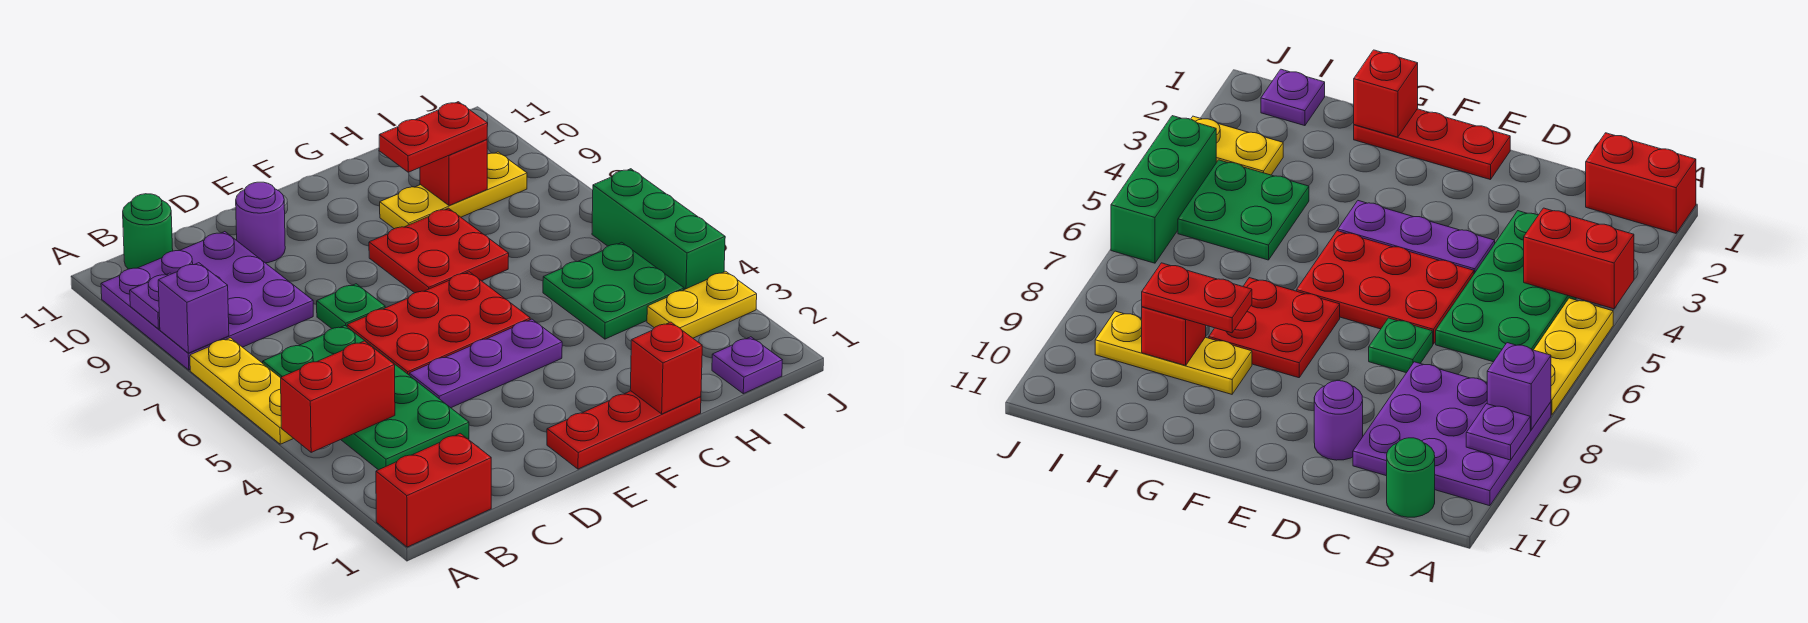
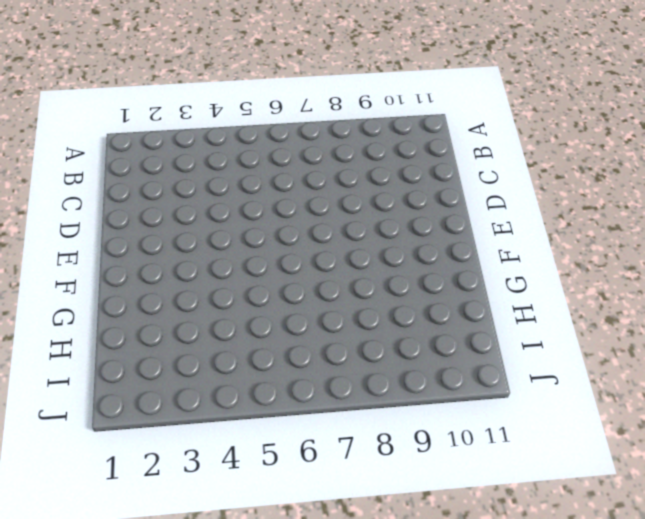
none -> red brick A1:B1 level 1
none -> yellow plate A5:A7 level 1
none -> purple plate A8:C10 level 1

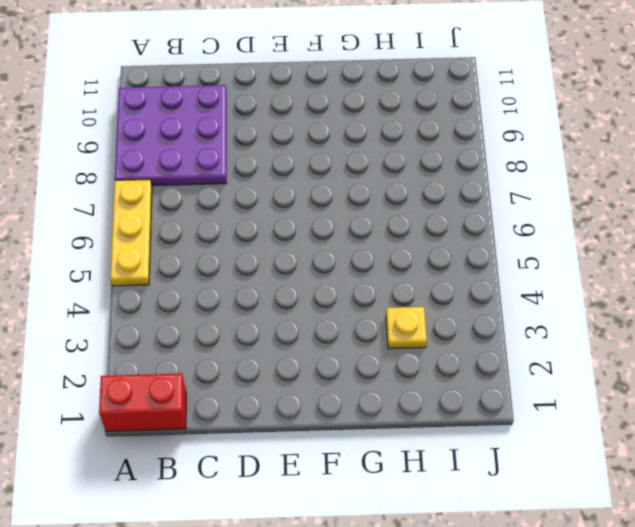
yellow plate H3 level 1 -> none
none -> green plate B3:C6 level 1
none -> green round brick B11 level 1
none -> purple plate D4:F4 level 1

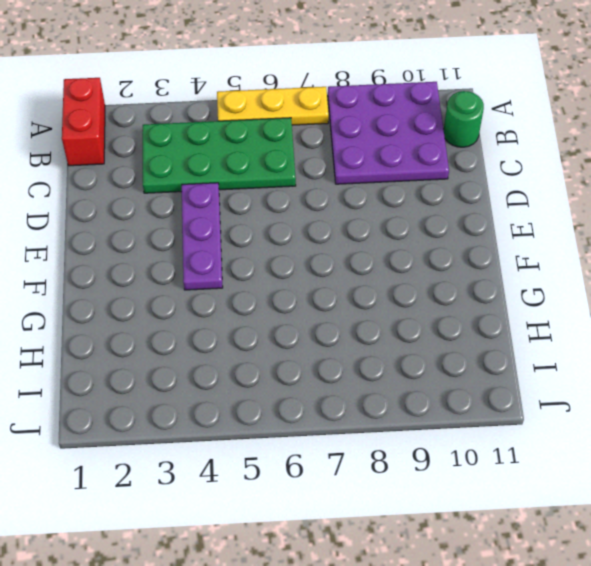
none -> red plate D5:F6 level 1
none -> green plate D7 level 1
none -> purple round brick D10 level 1

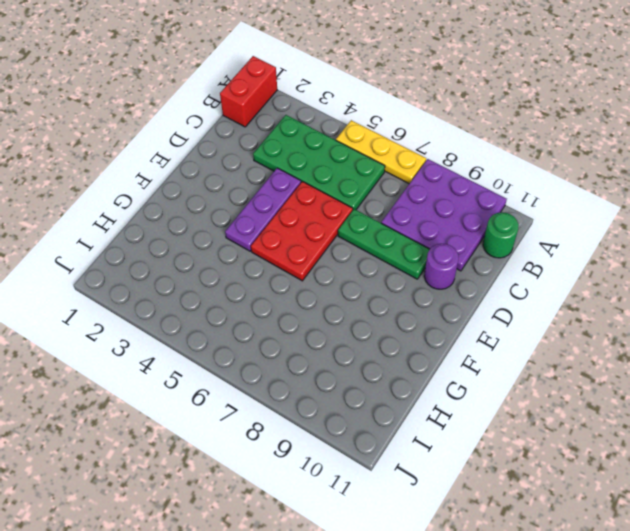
green plate D7:D9 level 1 -> green plate D7 level 1
none -> red plate E1:G1 level 1
none -> red plate F7:G8 level 1
none -> yellow plate G9:I9 level 1

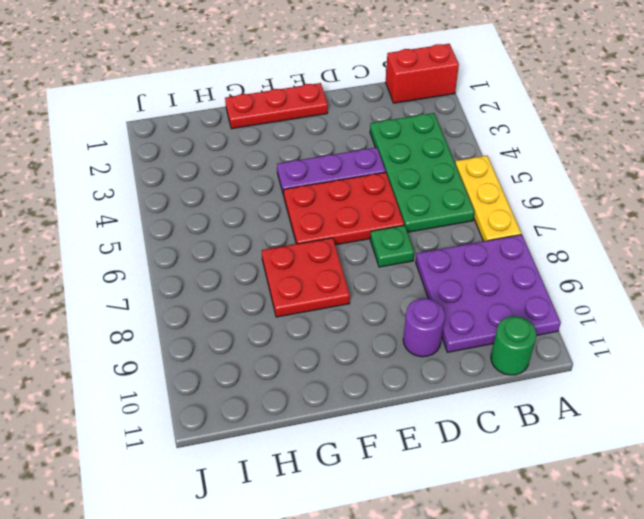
none -> yellow plate G9:I9 level 1
none -> green plate H4:I5 level 1
none -> purple plate I1 level 1

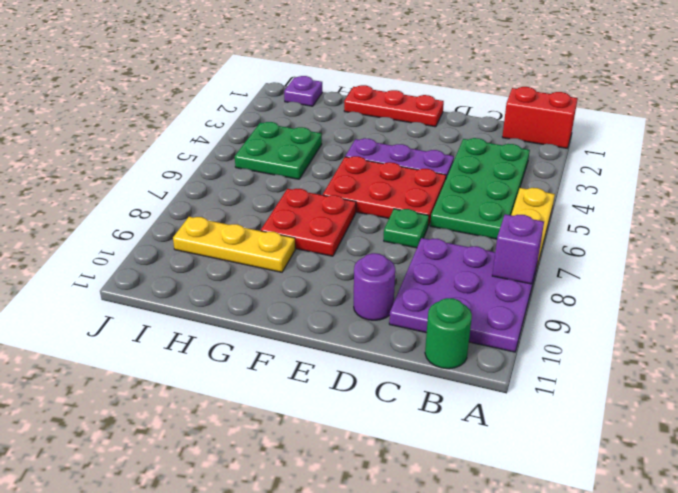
none -> yellow plate I3:J3 level 1
none -> green brick J4:J6 level 1
none -> red brick A4:B4 level 2

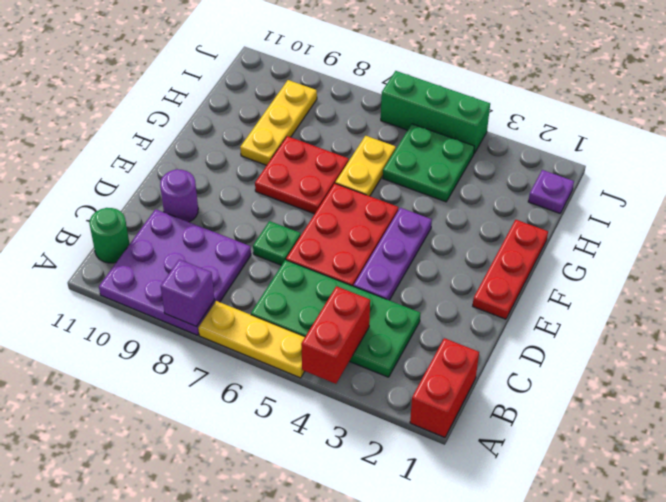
yellow plate G6:H6 level 1 -> yellow plate I3:J3 level 1
none -> purple plate A9 level 2
none -> red brick G1 level 2
none -> red brick H9 level 2

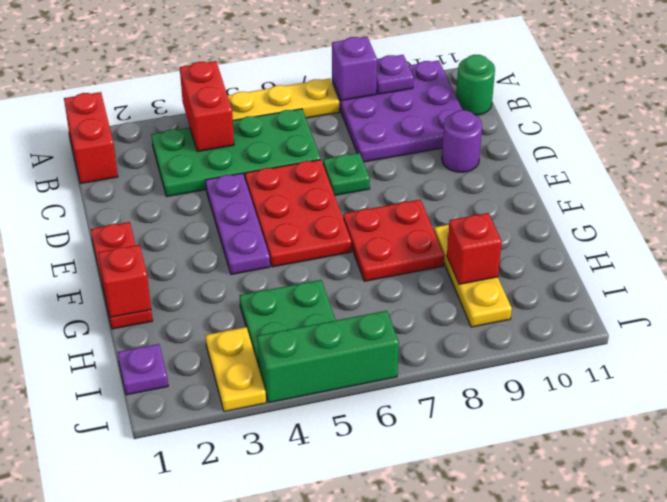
none -> red plate G9:H9 level 3

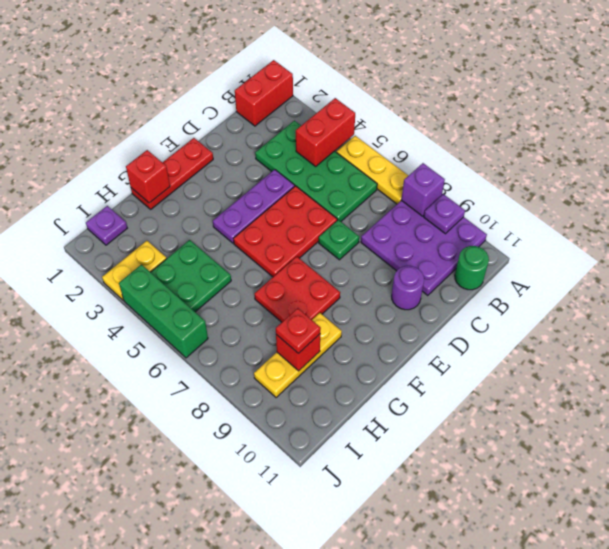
red plate H9 level 3 -> red plate G9:H9 level 3

